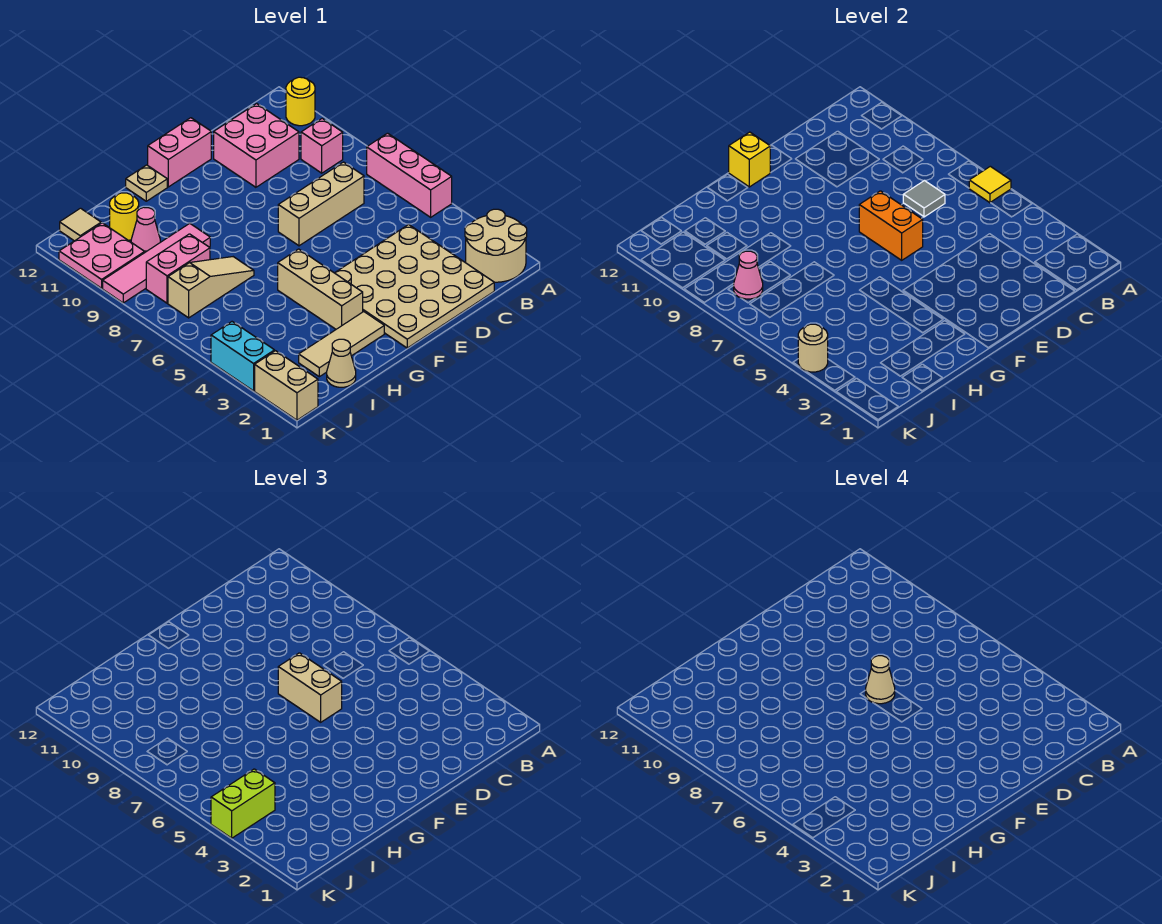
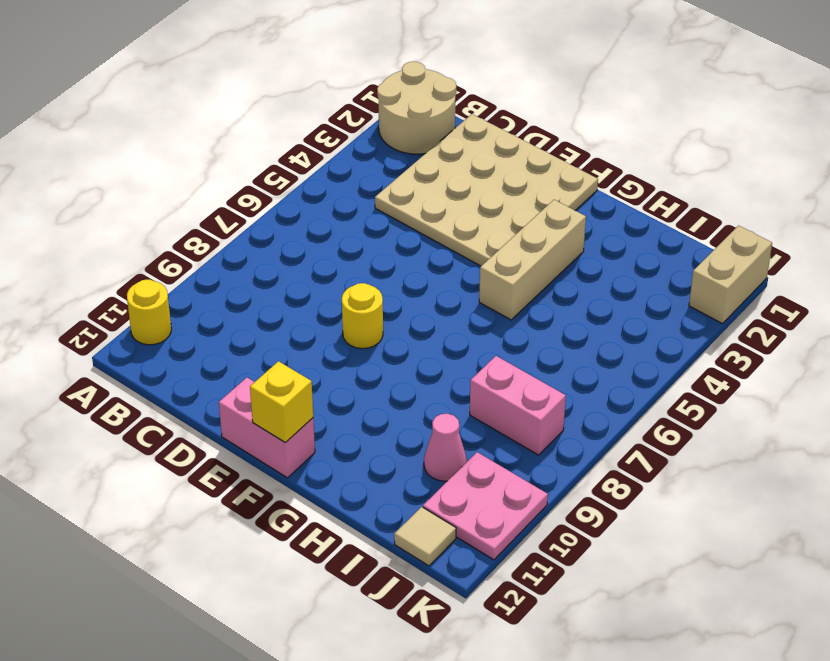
yellow round brick E8 level 1 -> yellow round brick I11 level 1
none -> pink brick A5:A7 level 1
none -> pink brick B9 level 1
none -> tan brick C7:E7 level 1
none -> pink brick C10:D11 level 1

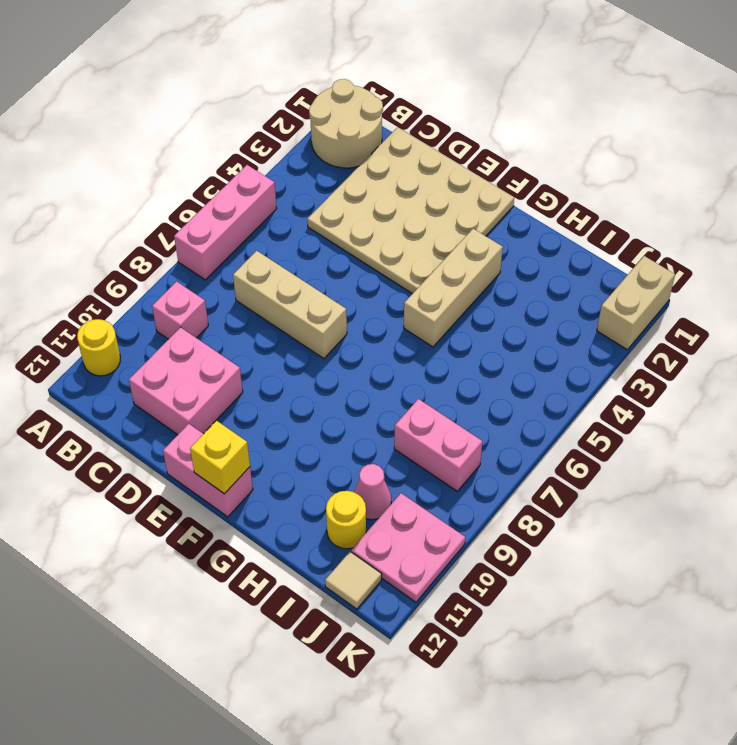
none -> tan tile G2:I2 level 1
none -> tan plate G12 level 1
none -> tan slope H7:J7 level 1 top J
none -> pink tile H9:K9 level 1

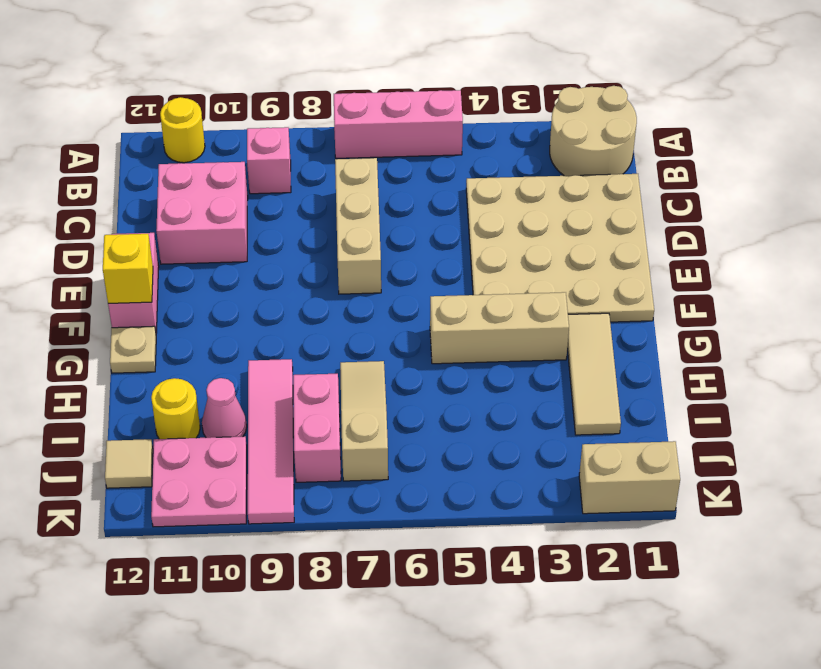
none -> tan cone I1 level 1
none -> cyan brick K3:K4 level 1
none -> yellow tile A6 level 2
none -> grey tile C7 level 2

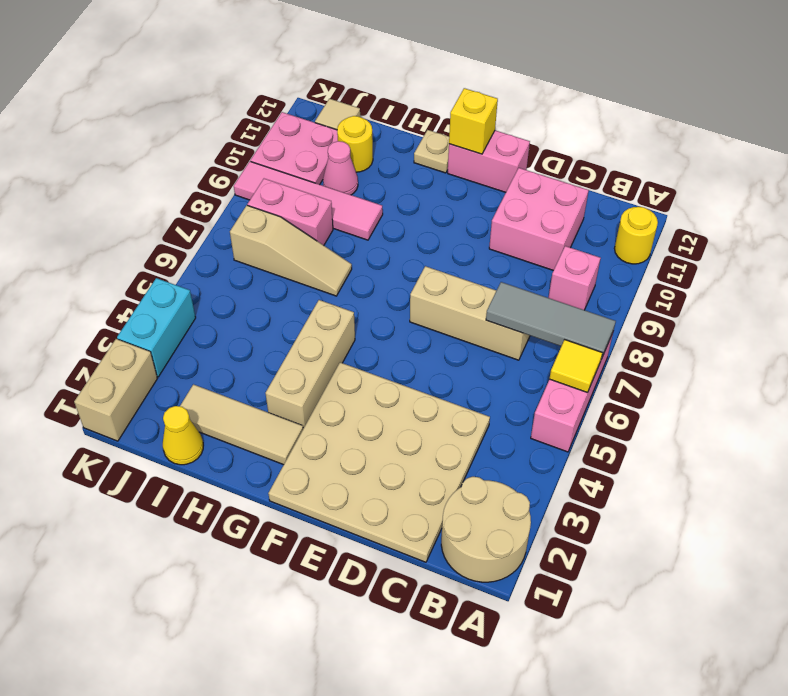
grey tile A7:C7 level 2 -> grey tile C7 level 2
yellow cone I1 level 1 -> tan cone I1 level 1
none -> orange brick E6:E7 level 2
none -> pink cone J8 level 2
none -> tan round brick K4 level 2
none -> tan brick E6:E7 level 3

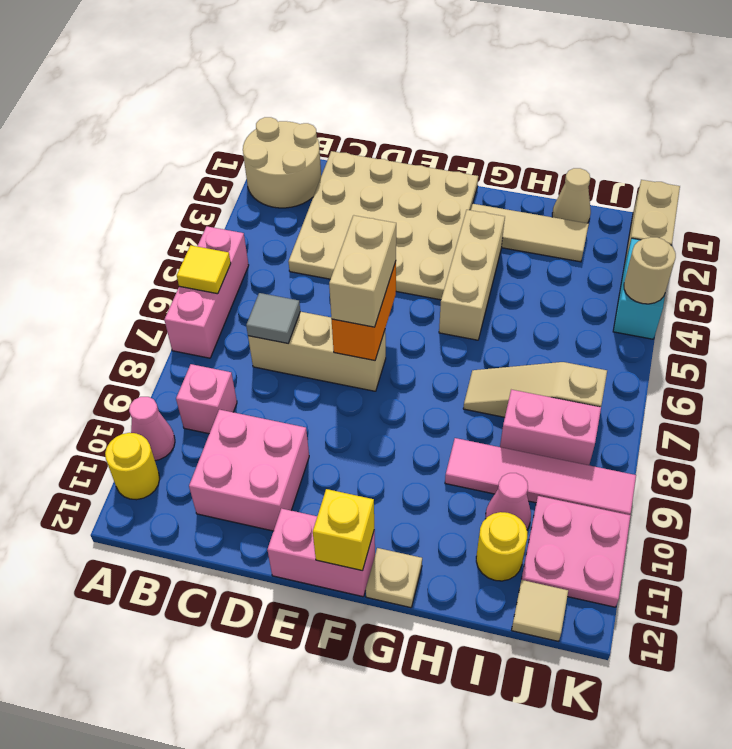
pink cone A10 level 1 -> pink cone J8 level 2
none -> lime brick J4:K4 level 3
none -> tan cone E7 level 4

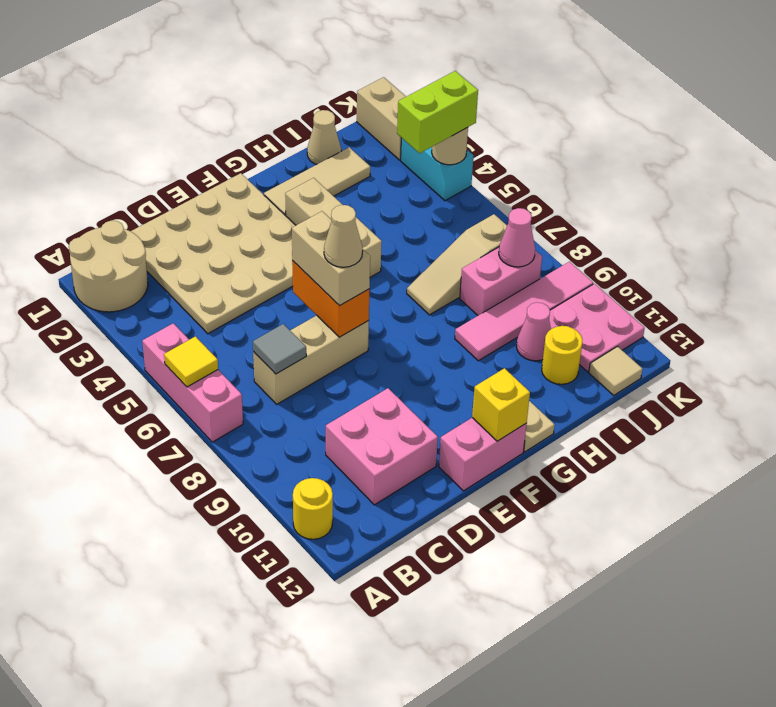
none -> pink brick B9 level 1

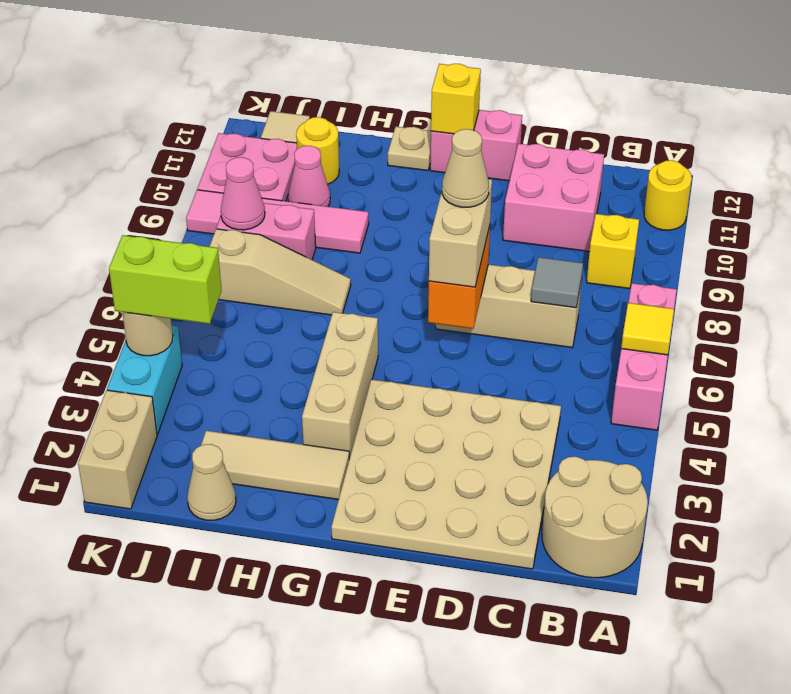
yellow brick B9 level 1 -> pink brick B9 level 1

